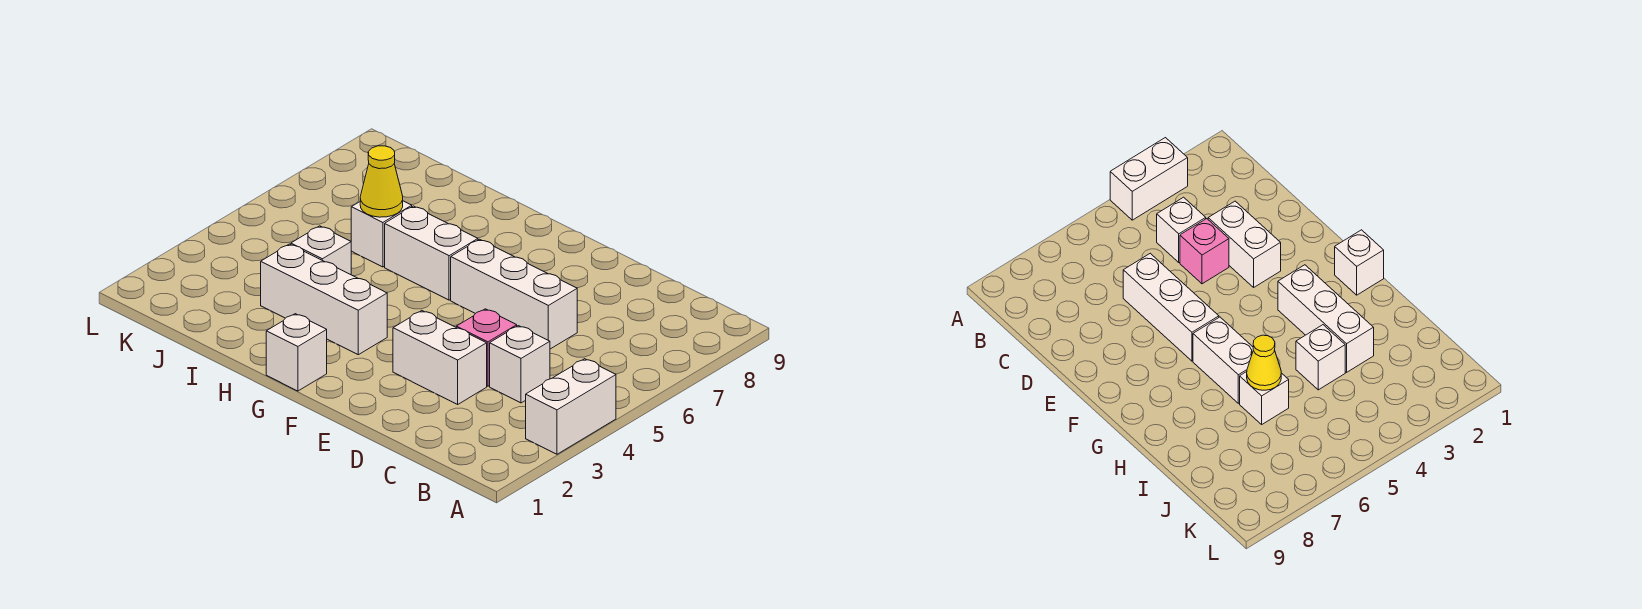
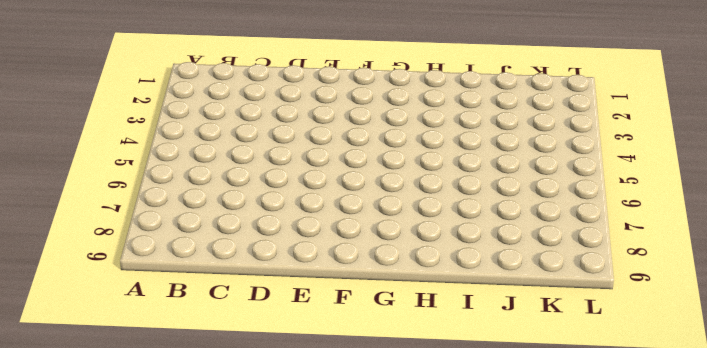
none -> white brick A3:A4 level 1
none -> white brick C4 level 1

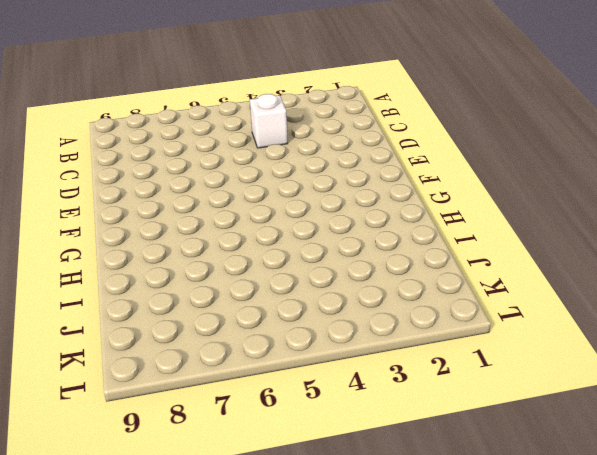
none -> white brick A3:A4 level 1
none -> white brick D3:E3 level 1

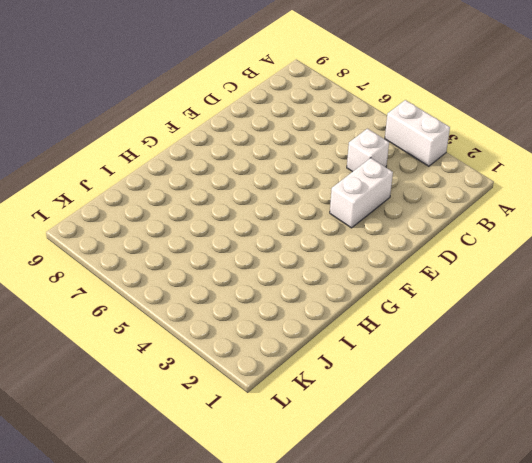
none -> pink brick D4 level 1
none -> white brick D6:F6 level 1

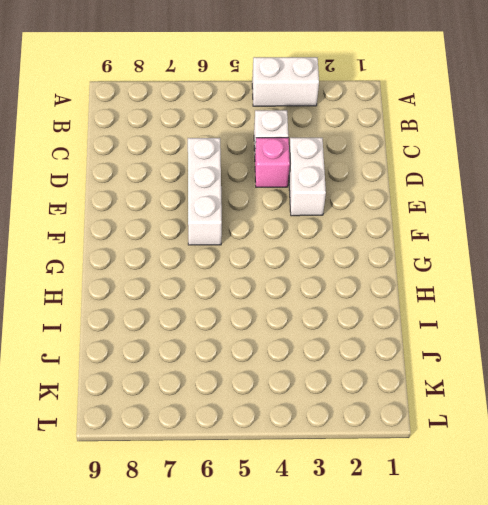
none -> white brick G1 level 1
none -> white brick G3:I3 level 1

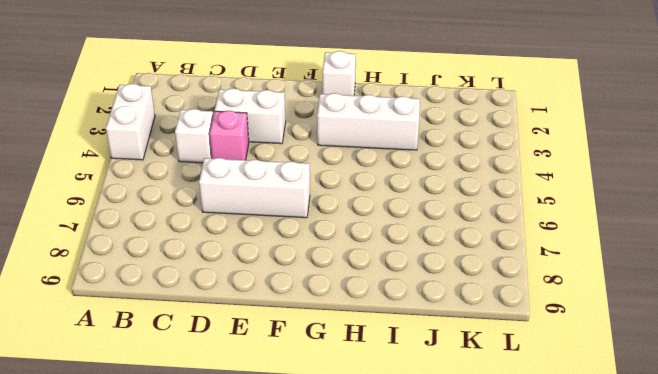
none -> white brick G6:H6 level 1
none -> white brick I4 level 1

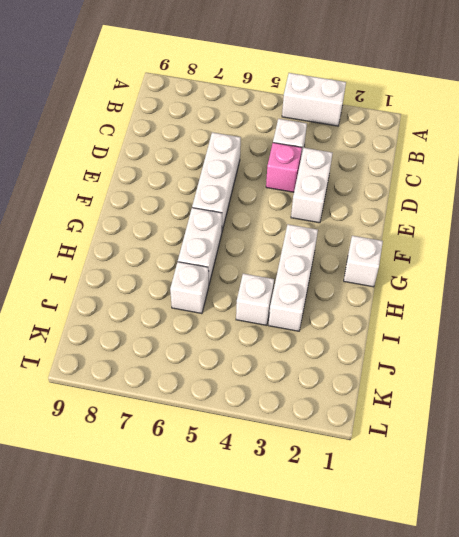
none -> yellow cone I6 level 2

